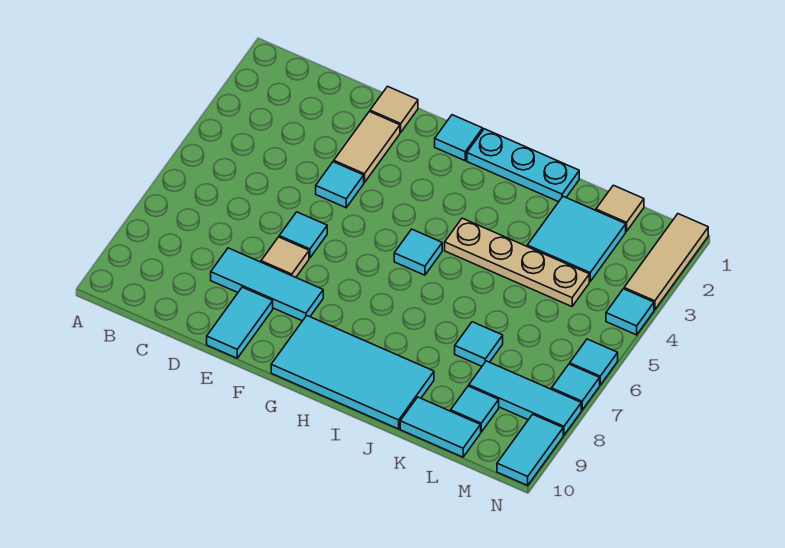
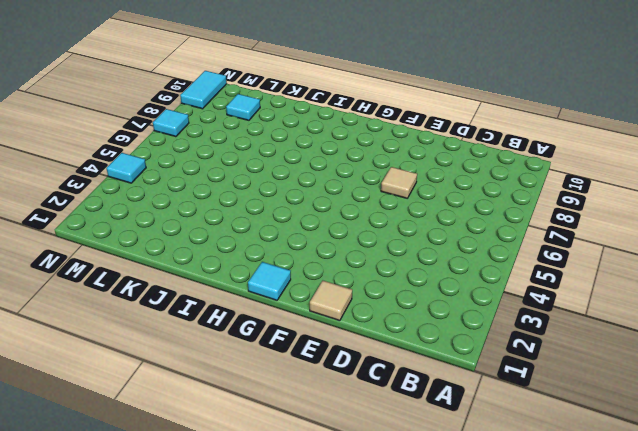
none -> cyan tile D8:F8 level 1
none -> tan tile E2:E3 level 1
none -> cyan tile E4 level 1

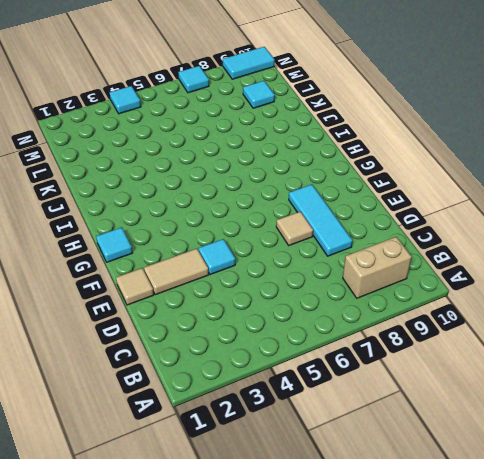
tan brick B8:B9 level 1 -> none
none -> cyan tile E6 level 1
none -> cyan tile E9:E10 level 1
none -> cyan tile G9:J10 level 1

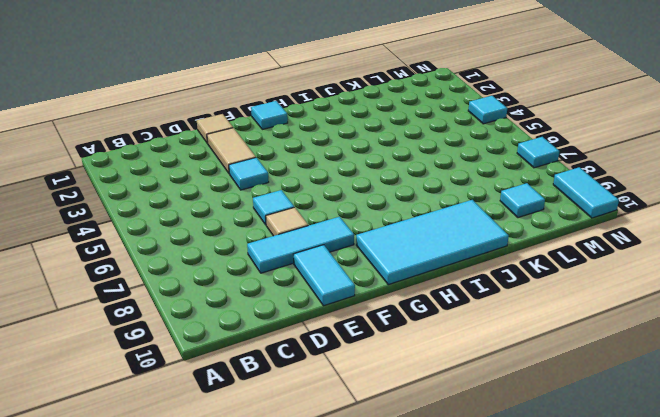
none -> cyan plate H1:J1 level 1
none -> cyan tile H5 level 1
none -> tan plate I4:L4 level 1

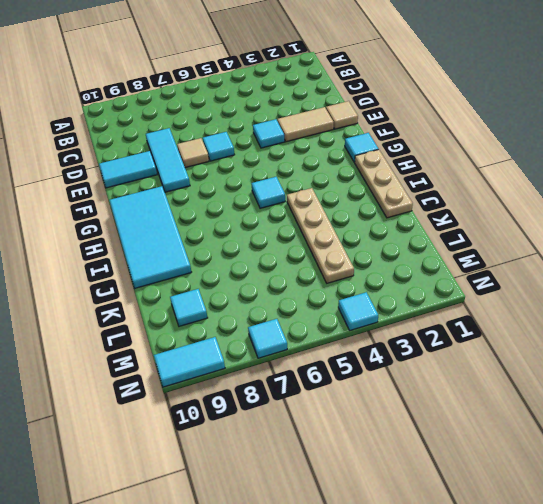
tan plate H1:J1 level 1 -> cyan plate H1:J1 level 1
none -> cyan tile K2:L3 level 1
none -> cyan tile K7 level 1
none -> cyan tile K10:L10 level 1

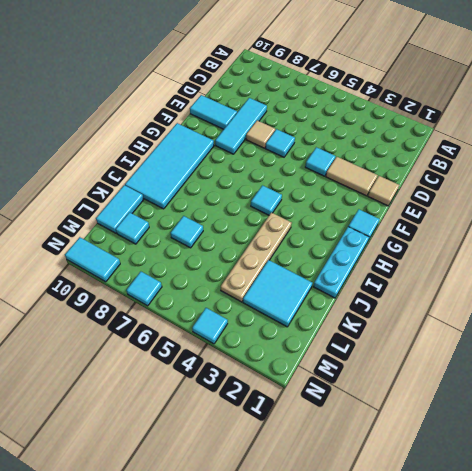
none -> tan tile L1 level 1
none -> cyan tile L8:N8 level 1
none -> tan tile N1:N3 level 1

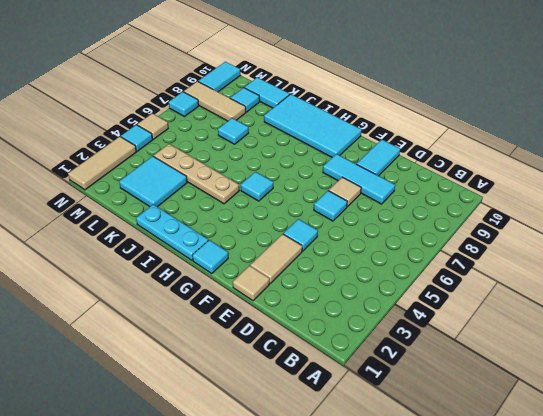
tan tile L8:N8 level 1 -> cyan tile L8:N8 level 1
tan tile N5 level 1 -> tan tile L1 level 1
none -> cyan tile N6 level 1

